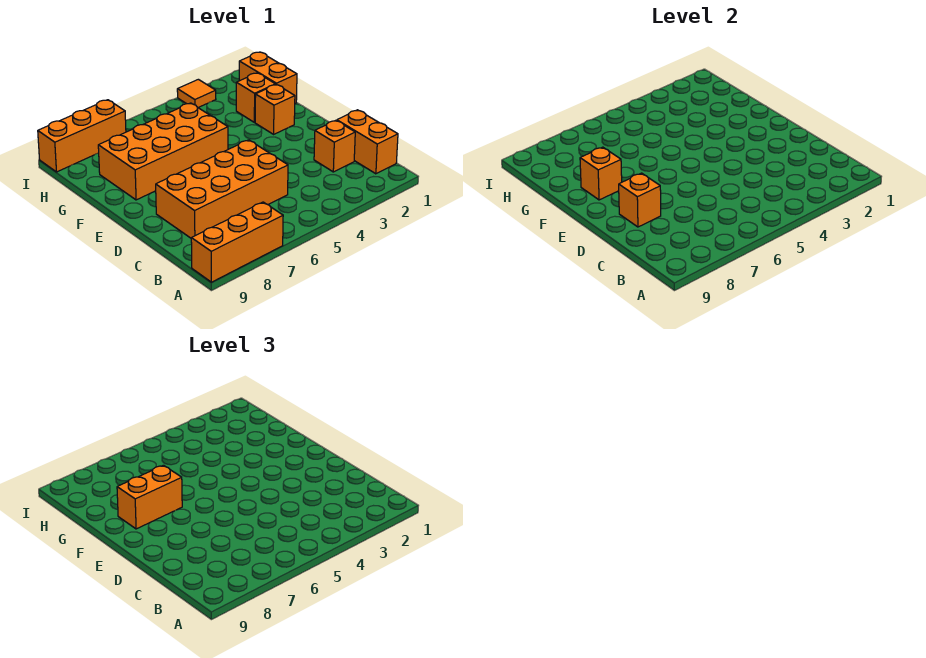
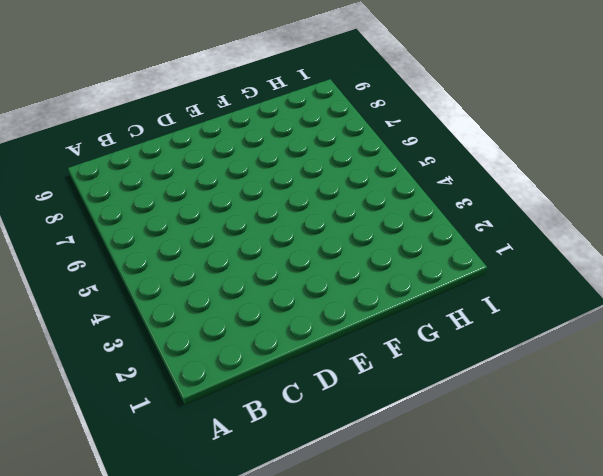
none -> orange brick A7:A9 level 1
none -> orange brick B1:C1 level 1
none -> orange brick C2 level 1

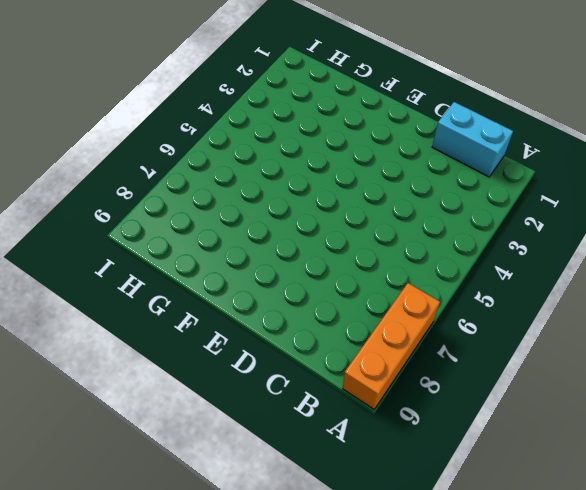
cyan brick B1:C1 level 1 -> orange brick B1:C1 level 1
none -> orange brick C2 level 1
none -> orange brick C5:D8 level 1
none -> orange brick F2 level 1

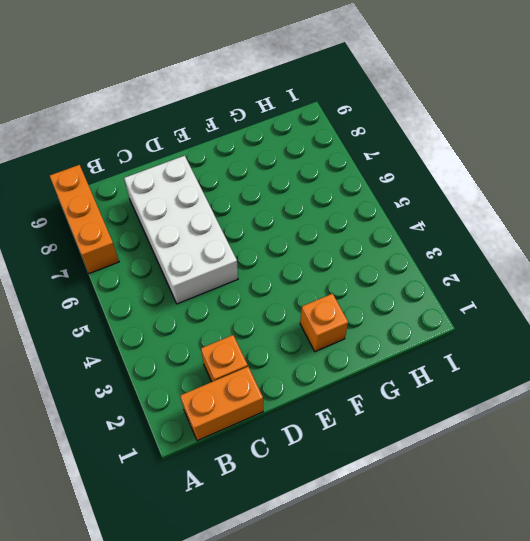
white brick C5:D8 level 1 -> orange brick C5:D8 level 1
none -> orange brick F5:G8 level 1
none -> orange brick G1:H1 level 1
none -> orange brick G2 level 1

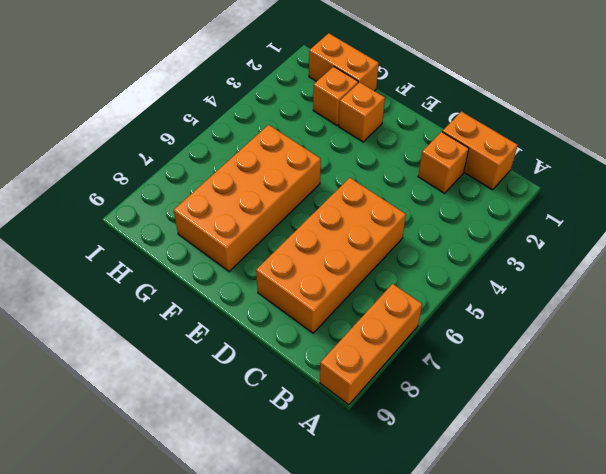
none -> orange tile I3 level 1
none -> orange brick I7:I9 level 1
none -> orange brick D8 level 2

